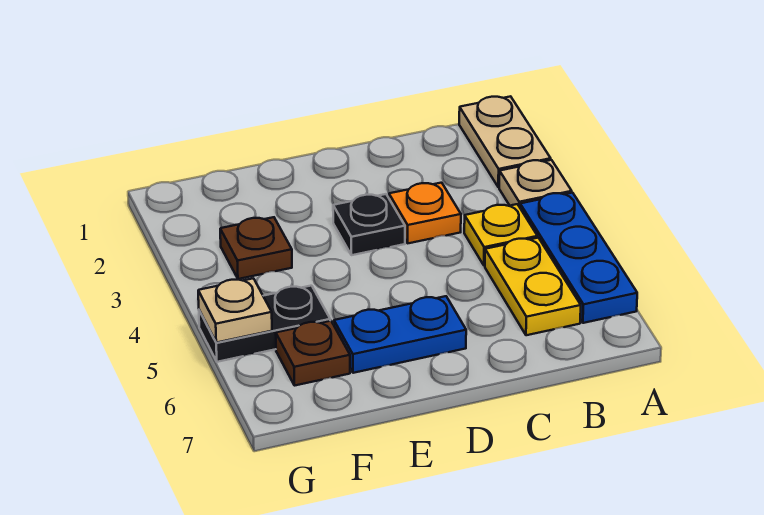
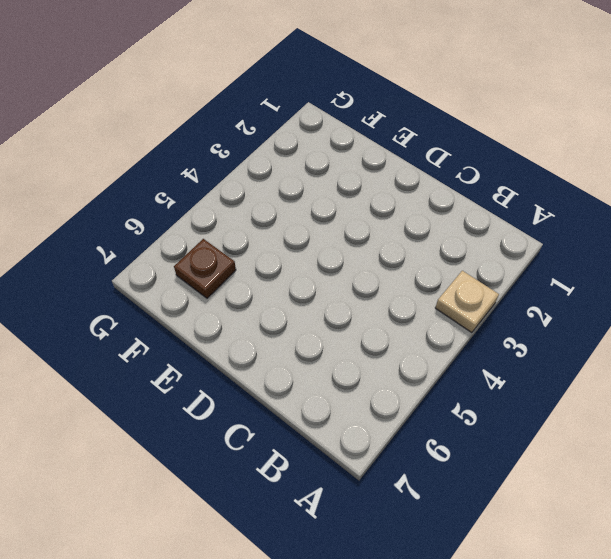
none -> tan plate A1:A2 level 1
none -> blue plate A4:A6 level 1
none -> yellow plate B4 level 1

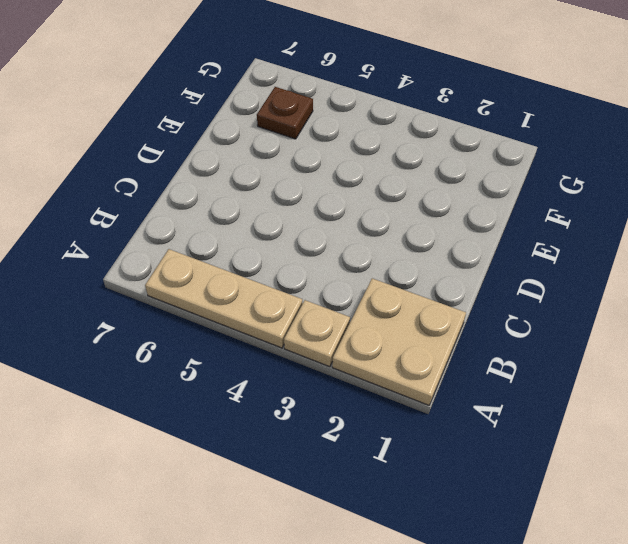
tan plate A1:B2 level 1 -> tan plate A1:A2 level 1
tan plate A4:A6 level 1 -> blue plate A4:A6 level 1
none -> yellow plate B4 level 1
none -> yellow plate B5:B6 level 1
none -> orange plate C3 level 1

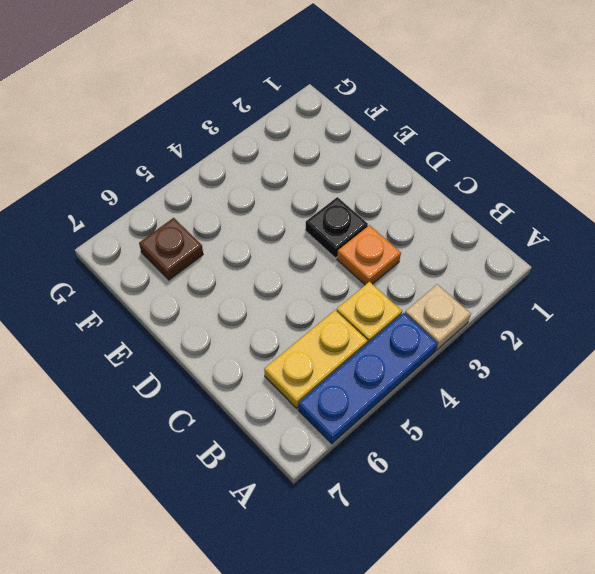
none -> tan plate A1:A2 level 1
none -> blue plate D6:E6 level 1
none -> brown plate F3 level 1

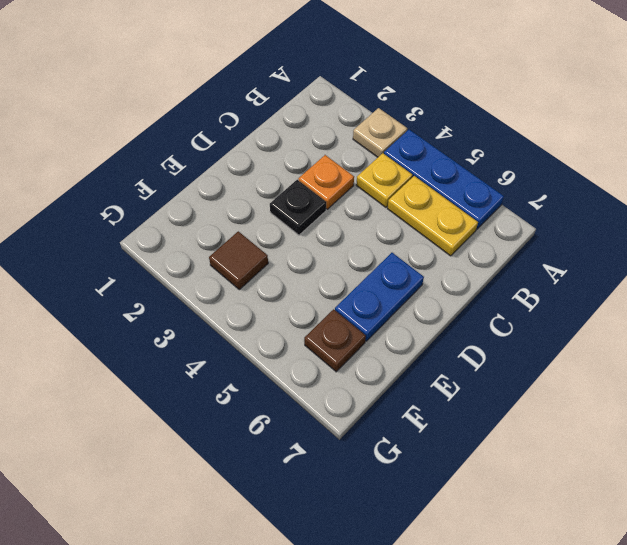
brown tile F3 level 1 -> brown plate F3 level 1
none -> tan plate A1:A2 level 1
none -> black plate F5:G5 level 1
none -> tan plate G5 level 2

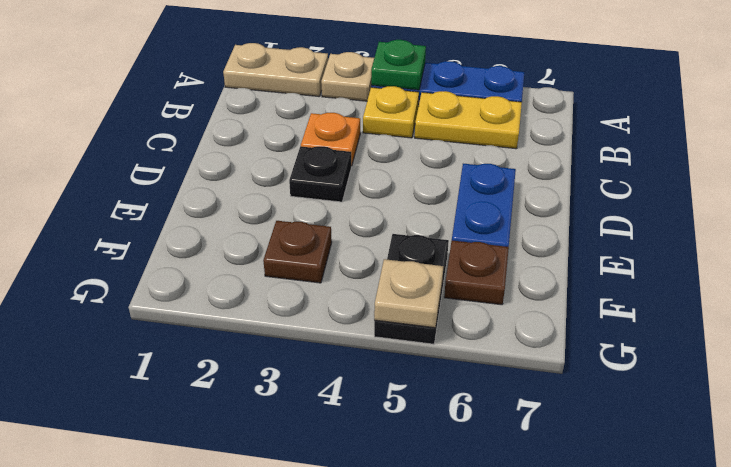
green plate A4 level 2 -> none

